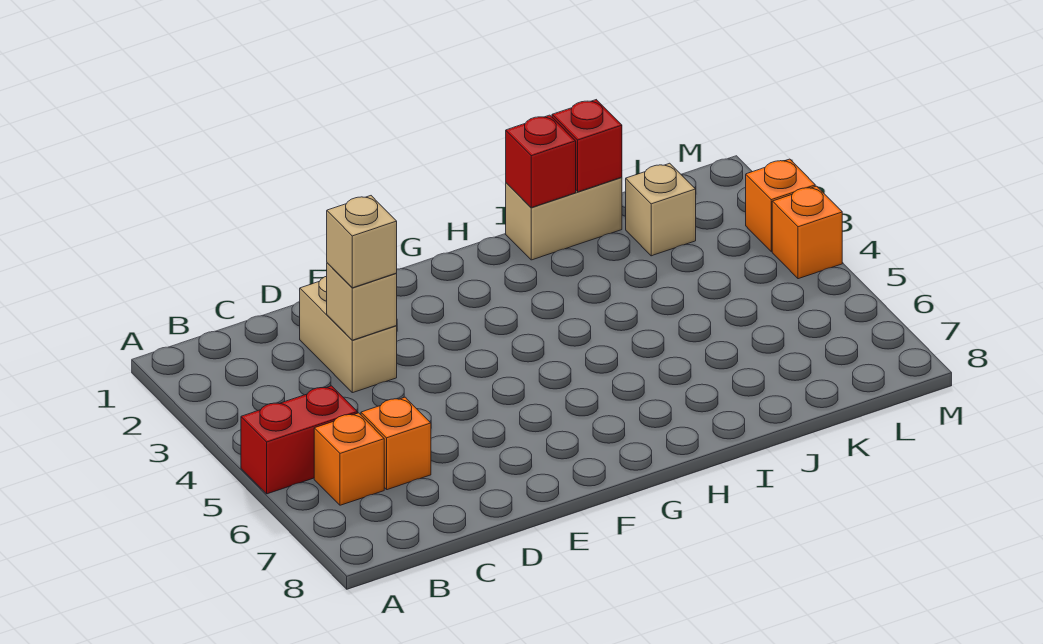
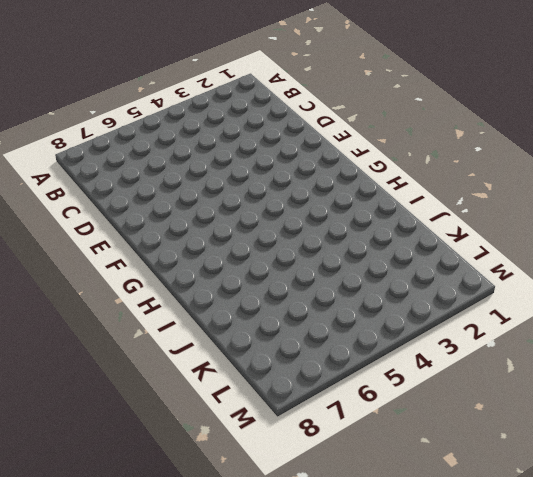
none -> red brick A5:B5 level 1
none -> orange brick B6 level 1
none -> orange brick C6 level 1

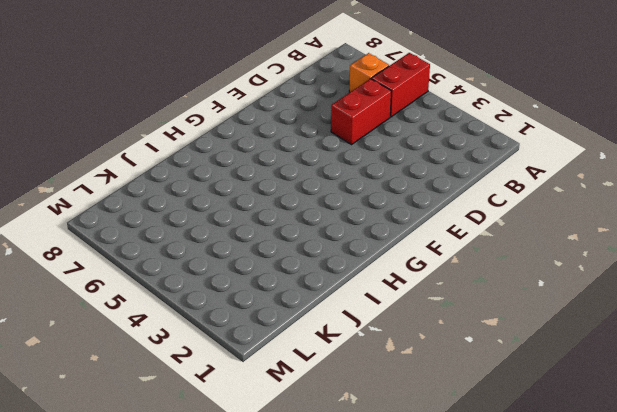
red brick C5:D5 level 1 -> none
none -> orange brick C6 level 1
none -> tan brick D2:D3 level 1
none -> tan brick I1:J1 level 1

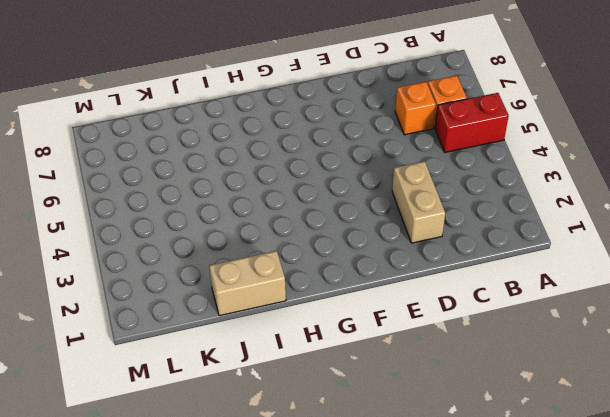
none -> tan brick K2 level 1
none -> orange brick M3 level 1
none -> orange brick M4 level 1

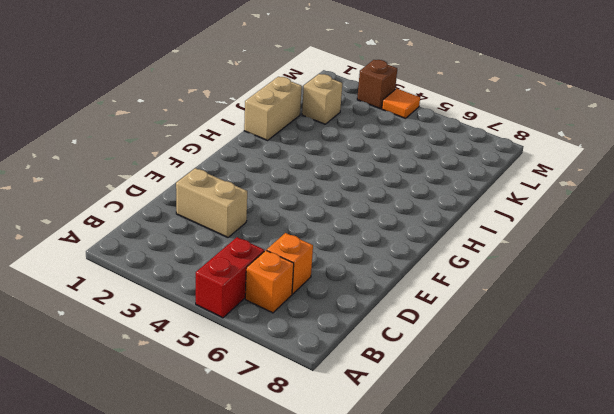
brown brick M3 level 1 -> orange brick M3 level 1
orange tile M4 level 1 -> orange brick M4 level 1
none -> tan brick D3 level 2
none -> red brick I1 level 2
none -> red brick J1 level 2

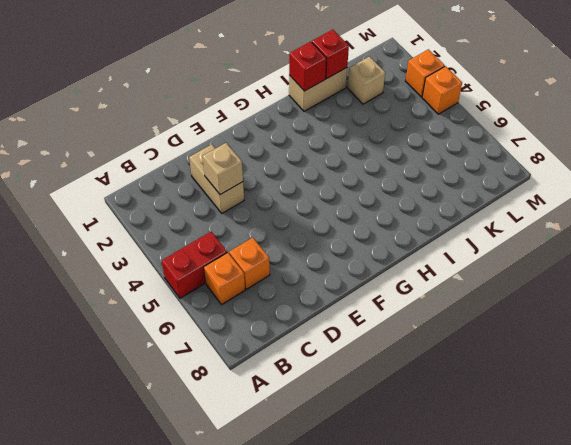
none -> tan brick D3 level 3

